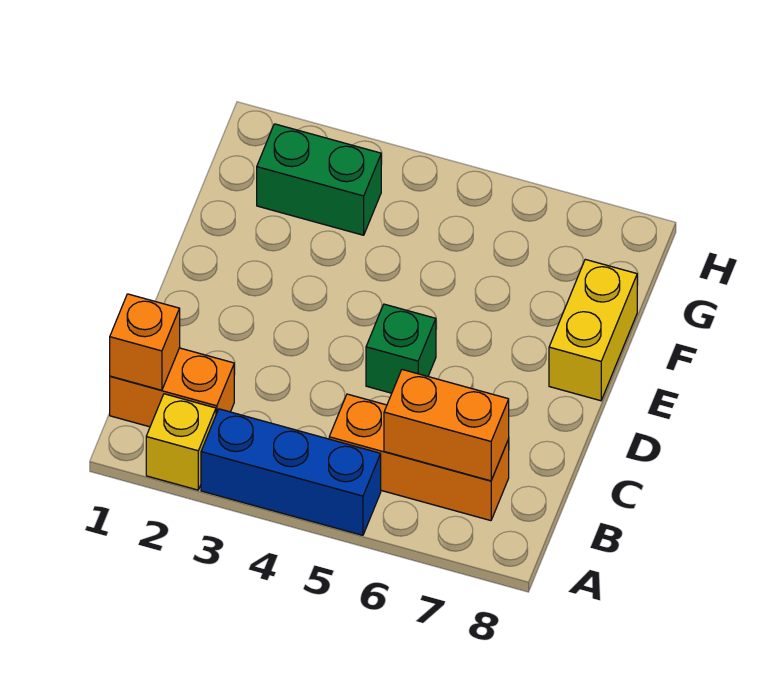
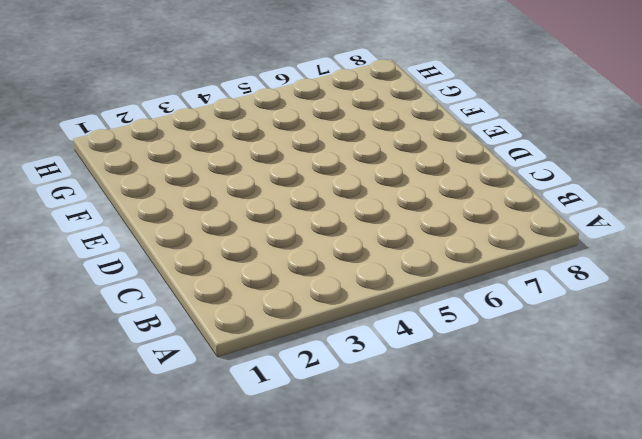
none -> yellow brick A2 level 1
none -> blue brick A3:A5 level 1

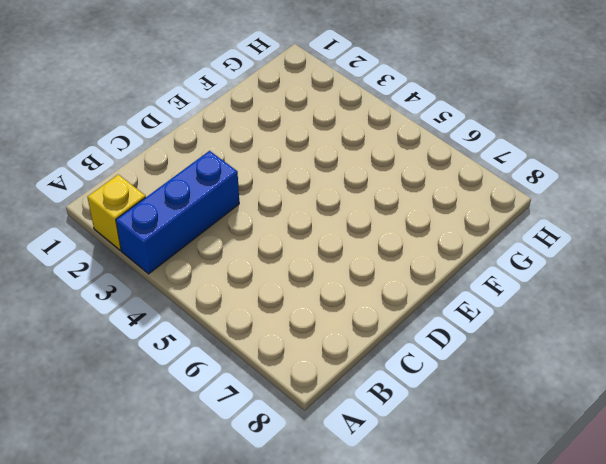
blue brick A3:C3 level 1 -> blue brick A3:A5 level 1
none -> orange brick B1:B2 level 1
none -> orange brick B5:B7 level 1

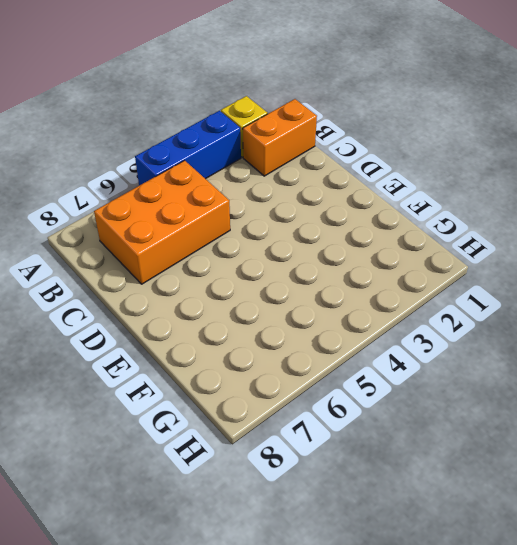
orange brick B5:C7 level 1 -> orange brick B5:B7 level 1
none -> green brick D5 level 1
none -> yellow brick E8:F8 level 1

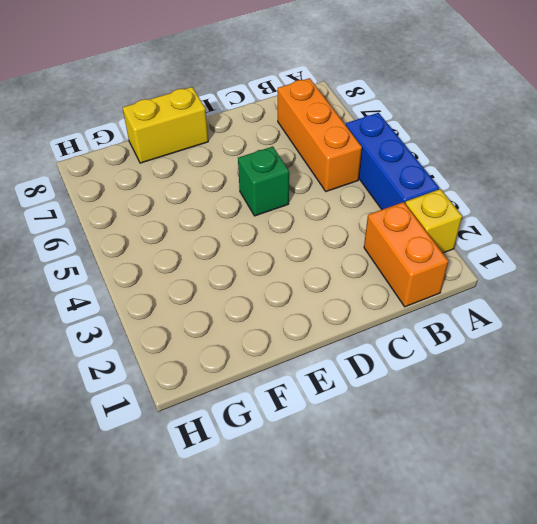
none -> green brick G2:G3 level 1
none -> orange brick B1 level 2

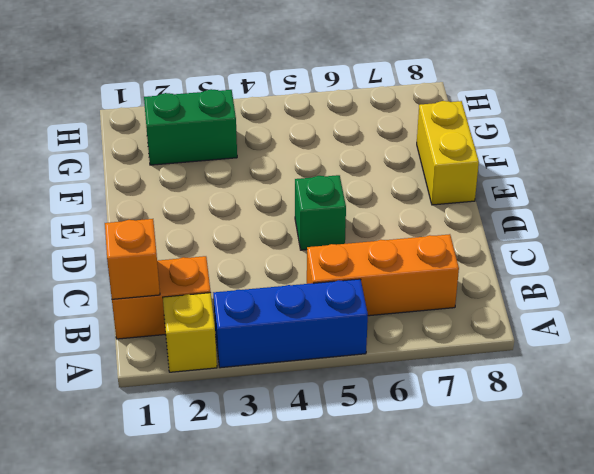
none -> orange brick B6:B7 level 2

